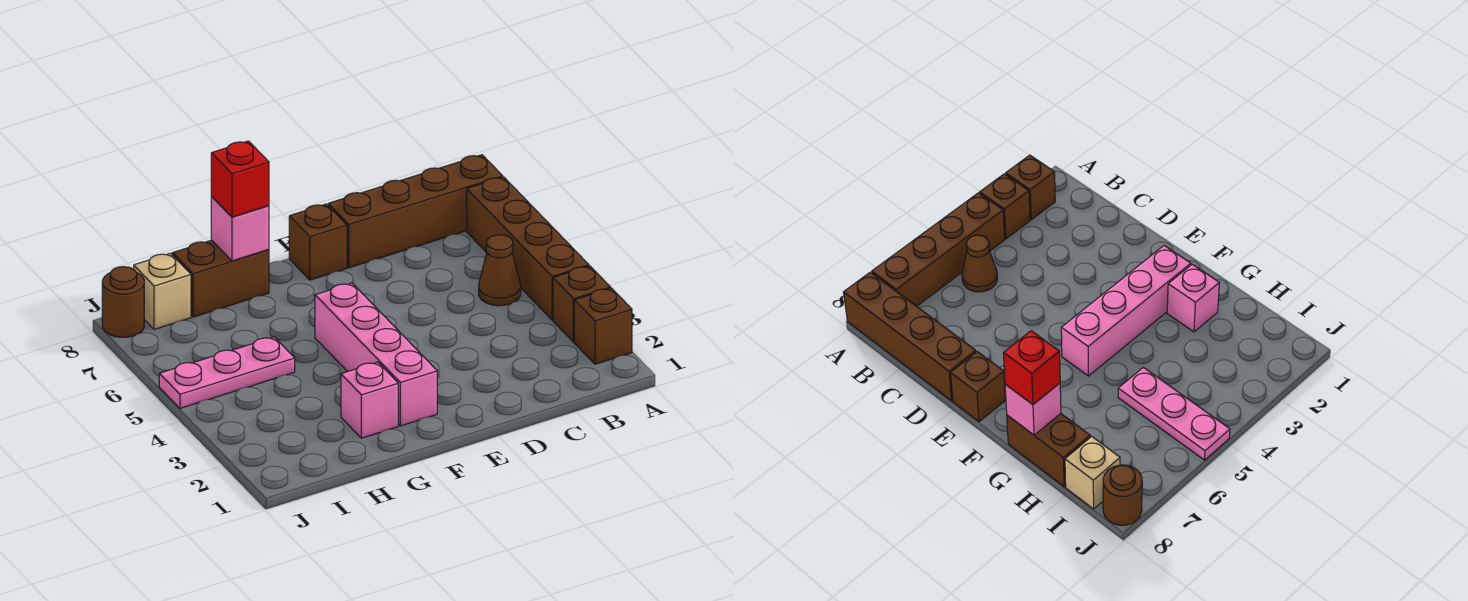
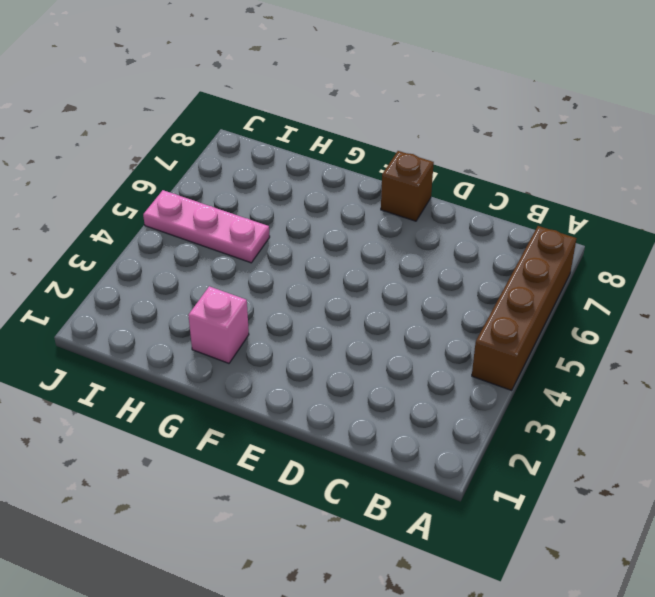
none -> brown brick A2 level 1
none -> brown brick A3 level 1
none -> brown brick A8:D8 level 1

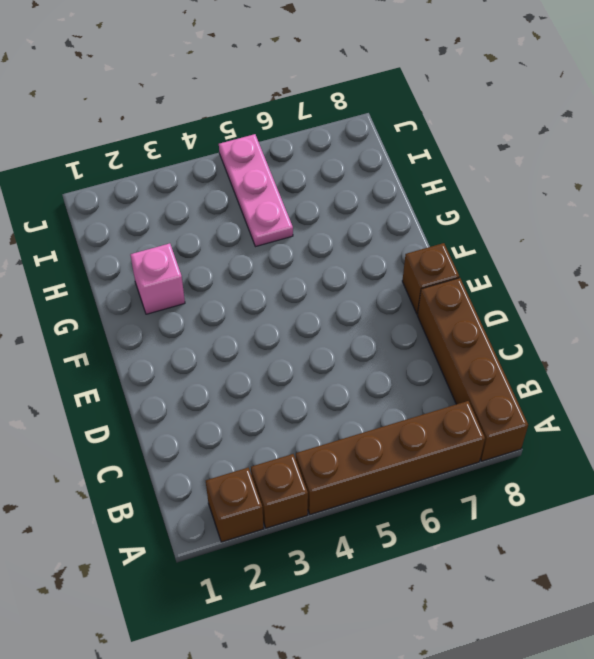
none -> brown cone B5 level 1
none -> pink brick F2:F5 level 1
none -> brown brick G8:H8 level 1

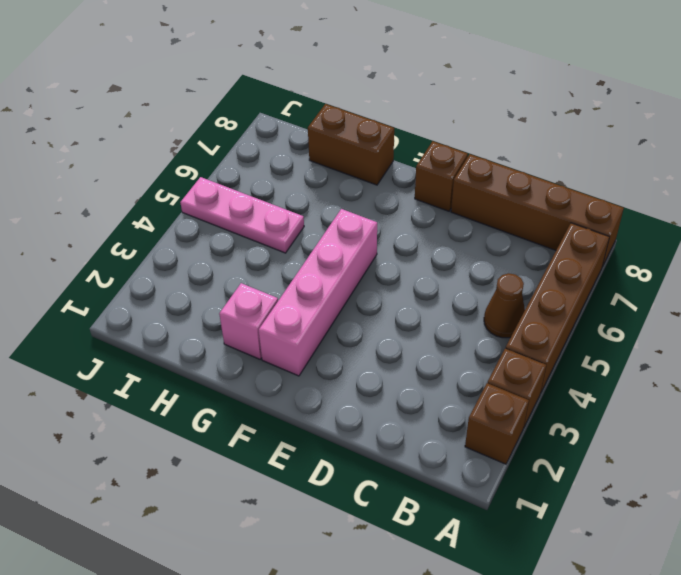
none -> tan brick I8 level 1
none -> brown round brick J8 level 1
none -> pink brick G8 level 2

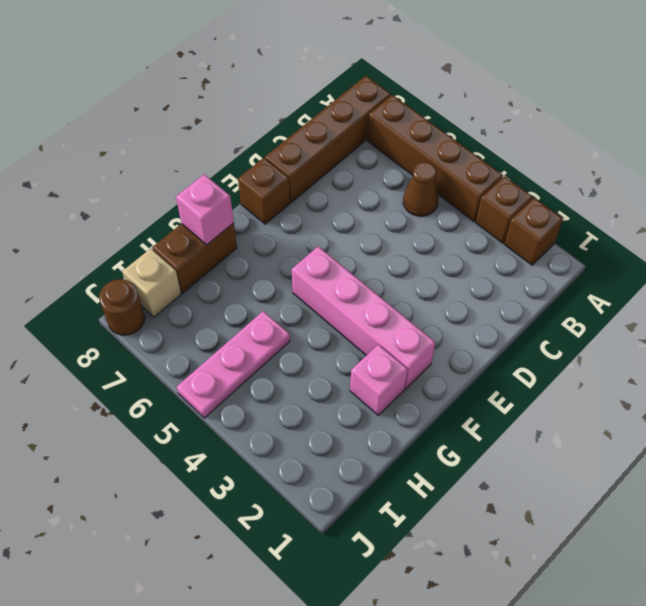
none -> red brick G8 level 3

